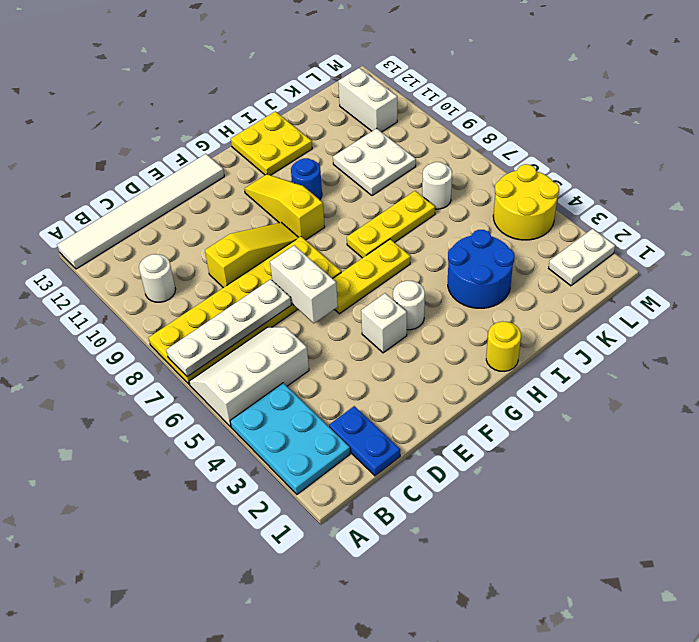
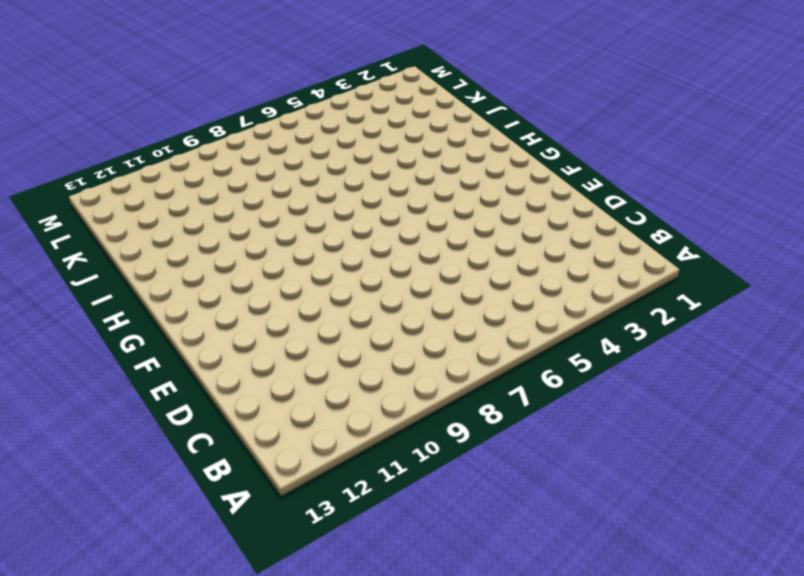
none -> cyan plate A2:B4 level 1
none -> white slope A5:C6 level 1 top 5
none -> yellow plate A7:F8 level 1

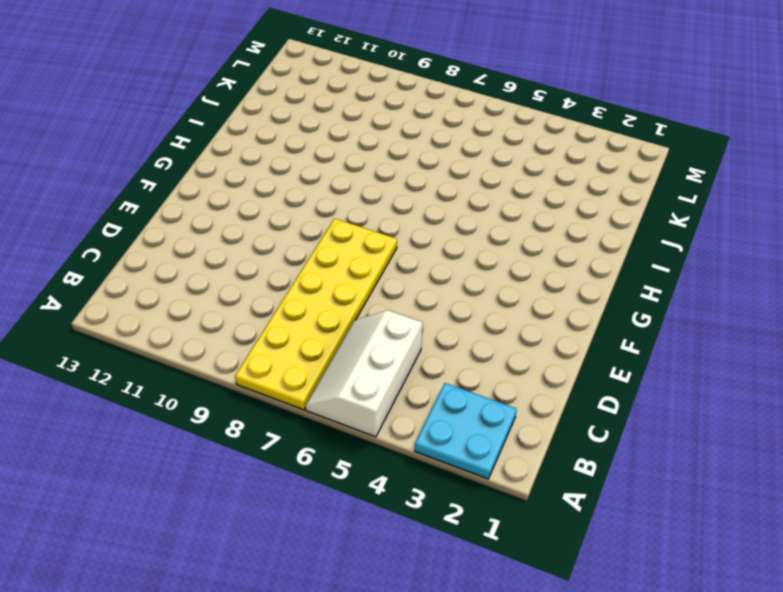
cyan plate A2:B3 level 1 -> cyan plate A2:B4 level 1
none -> white tile A13:F13 level 1
none -> white round brick B10 level 1
none -> blue plate C1:C2 level 1

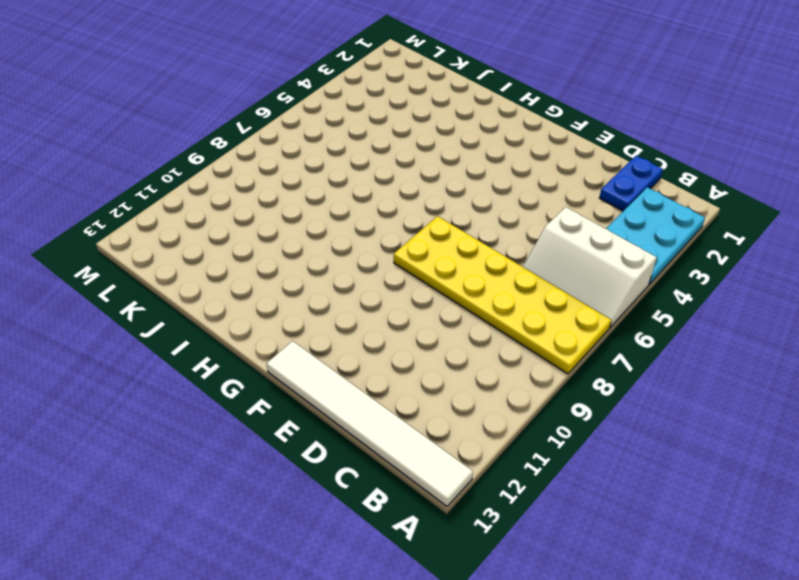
none -> white round brick B10 level 1
none -> yellow slope D9:F9 level 1 top D
none -> white brick F4 level 1

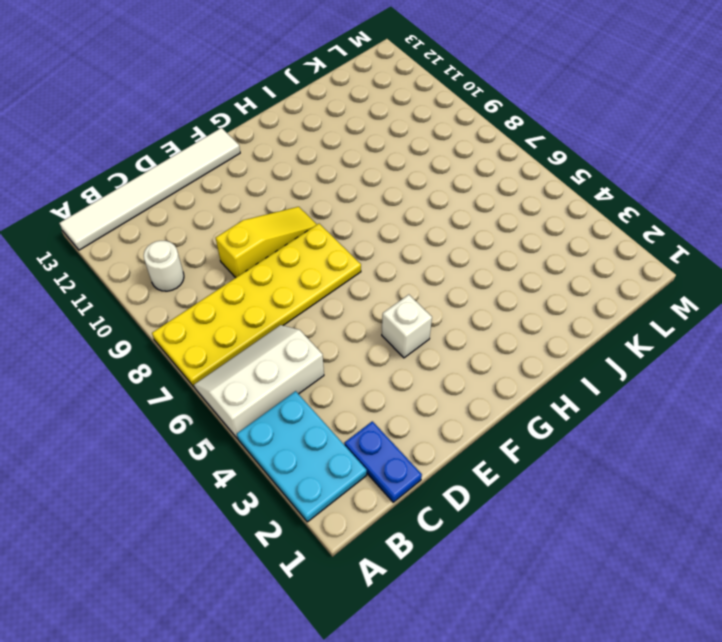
none -> yellow plate F6:H6 level 1
none -> white round brick G4 level 1
none -> yellow slope G9:G11 level 1 top 9

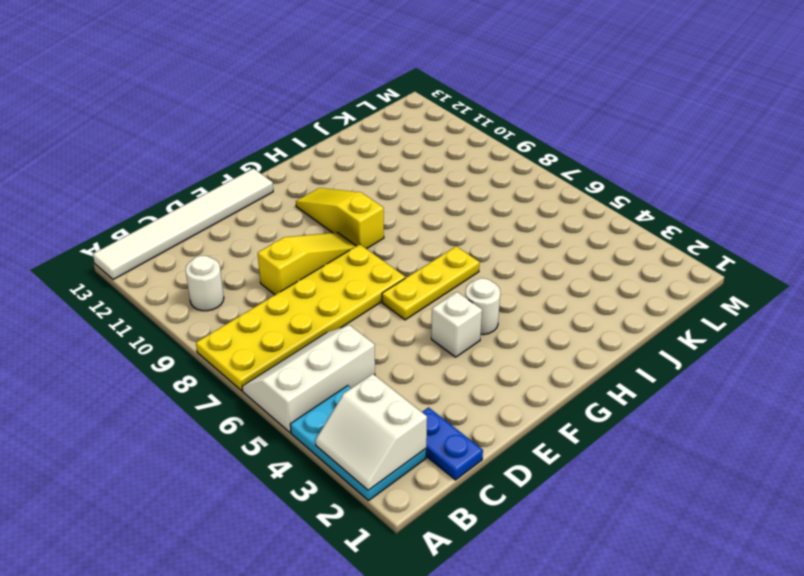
white slope A2:B3 level 2 top B -> none
none -> yellow round brick H1 level 1
none -> yellow plate H7:J7 level 1
none -> blue round brick H10 level 1

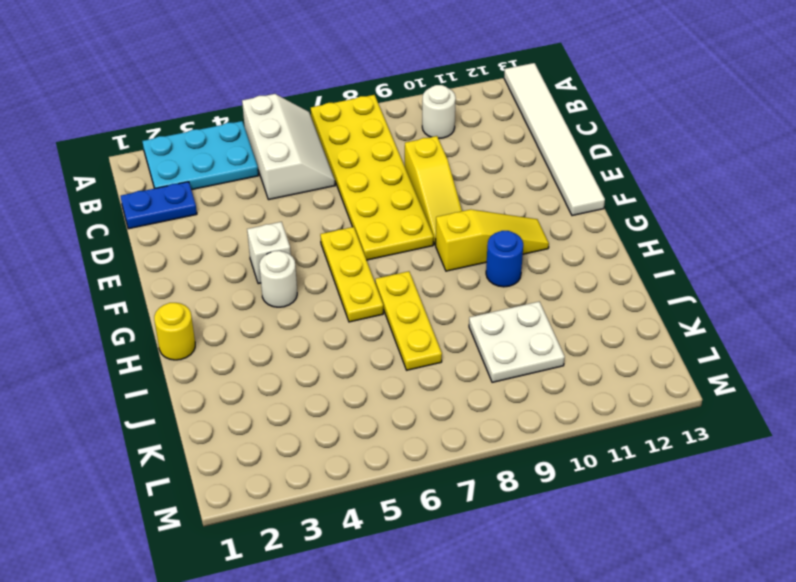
none -> yellow plate H12:I13 level 1
none -> blue round brick I3:J4 level 1
none -> white round brick K7 level 1

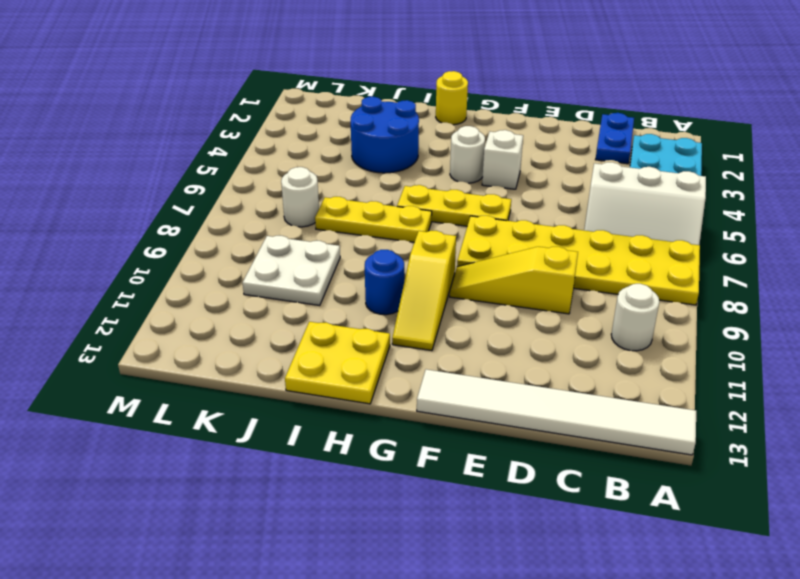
none -> white plate L2:M2 level 1
none -> yellow round brick L4:M5 level 1
none -> white brick L11:L12 level 1

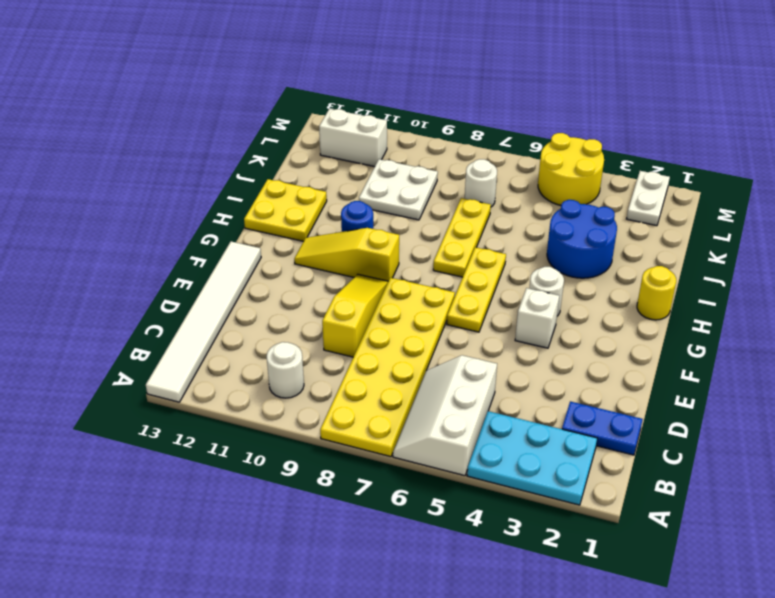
none -> white plate A7:D7 level 2
none -> white brick E6:E7 level 2

